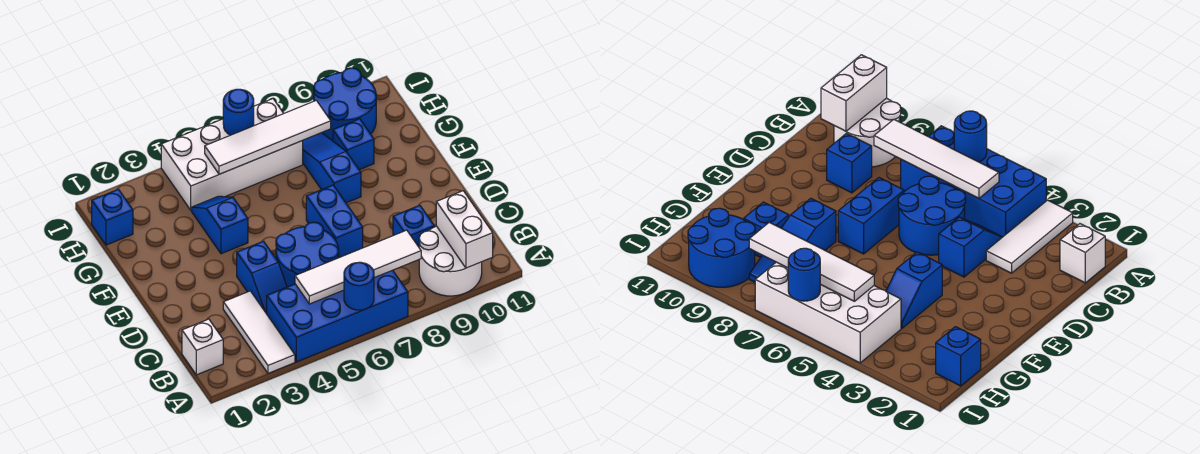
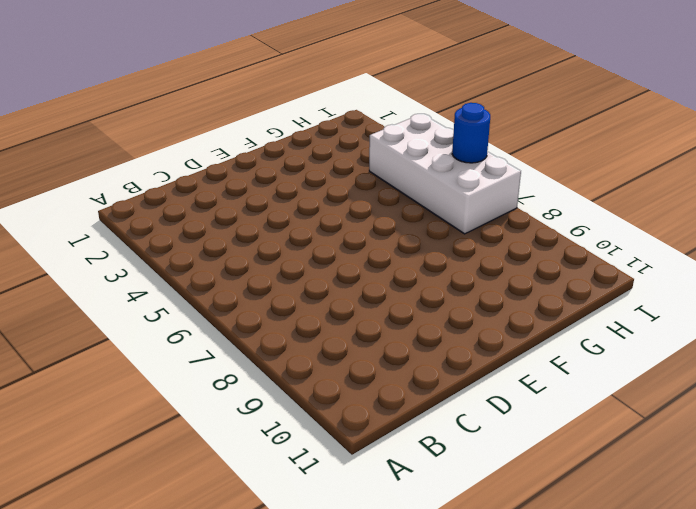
none -> white tile A3:C3 level 1
none -> blue brick A4:B7 level 1
none -> white round brick A9:B10 level 1

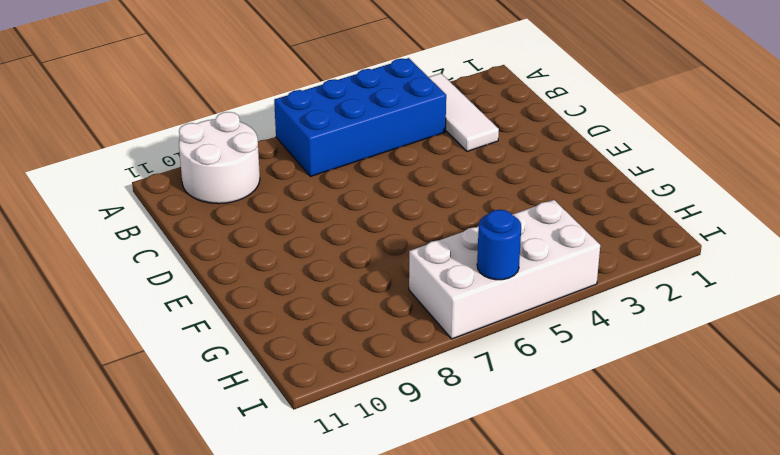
none -> white brick B1 level 1
none -> blue slope C4:D4 level 1 top D
none -> blue round brick C5:D6 level 1

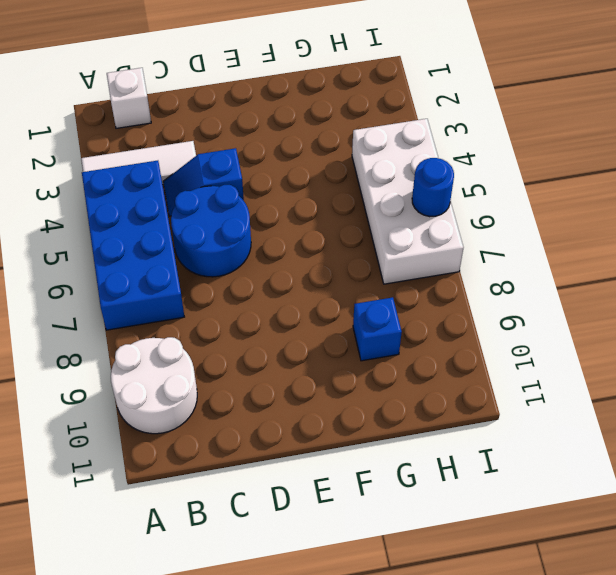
none -> blue brick C9 level 1
none -> blue brick D7:E7 level 1
none -> blue slope F4:G4 level 1 top F

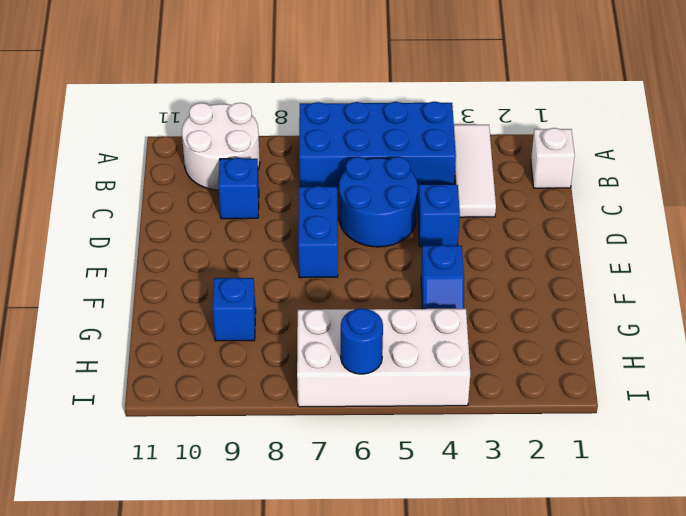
none -> blue slope F8:H8 level 1 top F
none -> blue brick H1 level 1
none -> blue round brick H9:I10 level 1

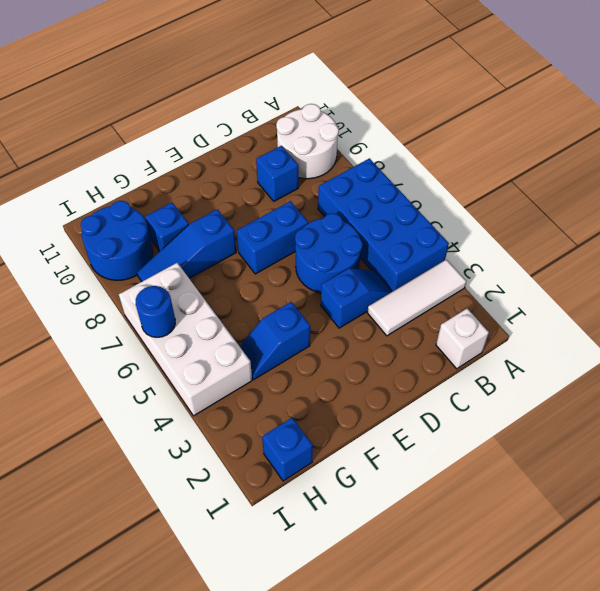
none -> blue round brick A6 level 2
none -> white brick A10:B10 level 2
none -> white tile B5:B8 level 2

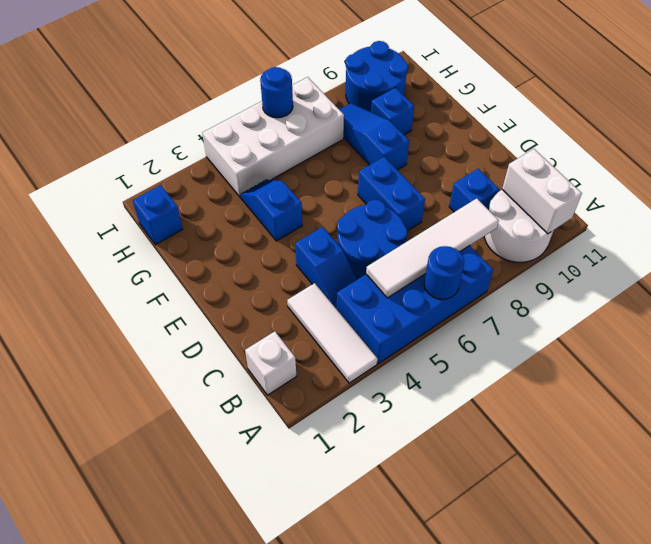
none -> white tile H5:H8 level 2

